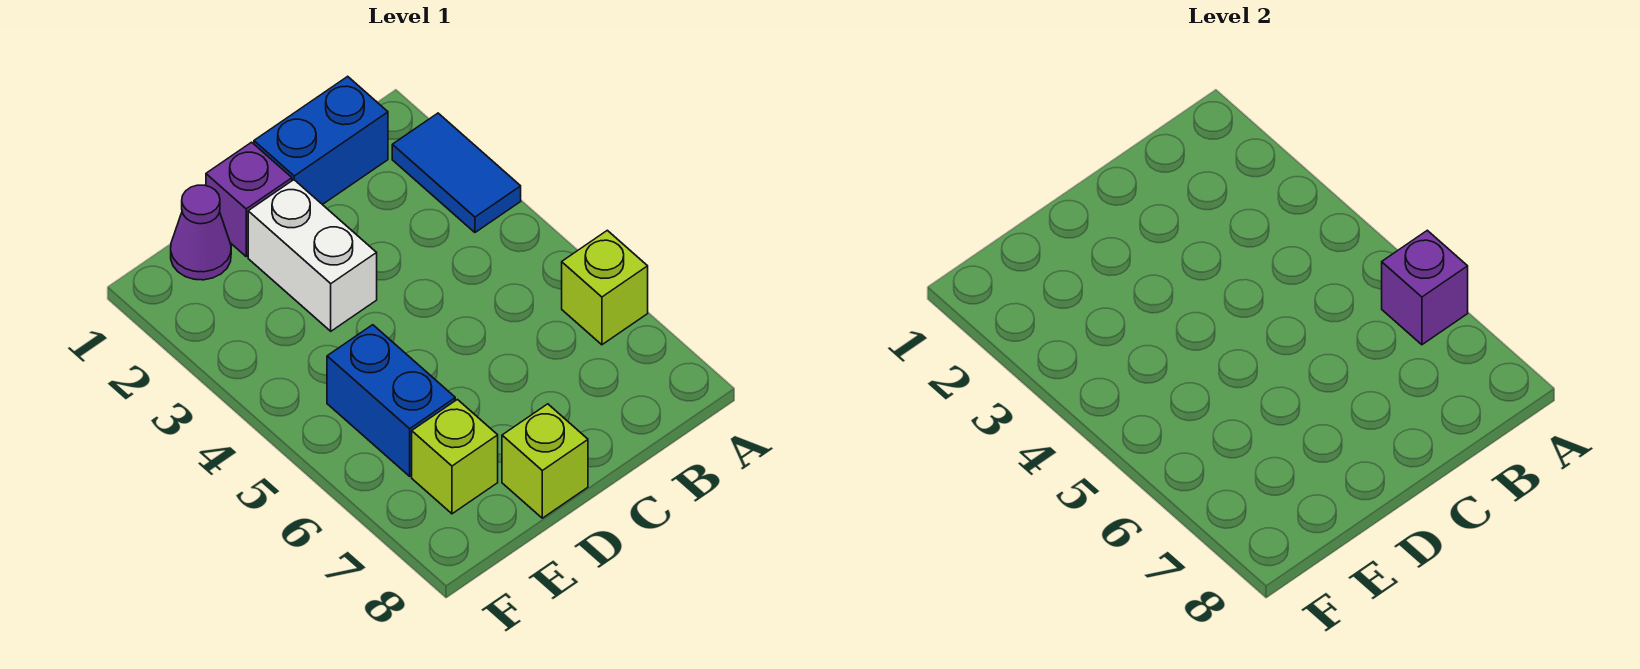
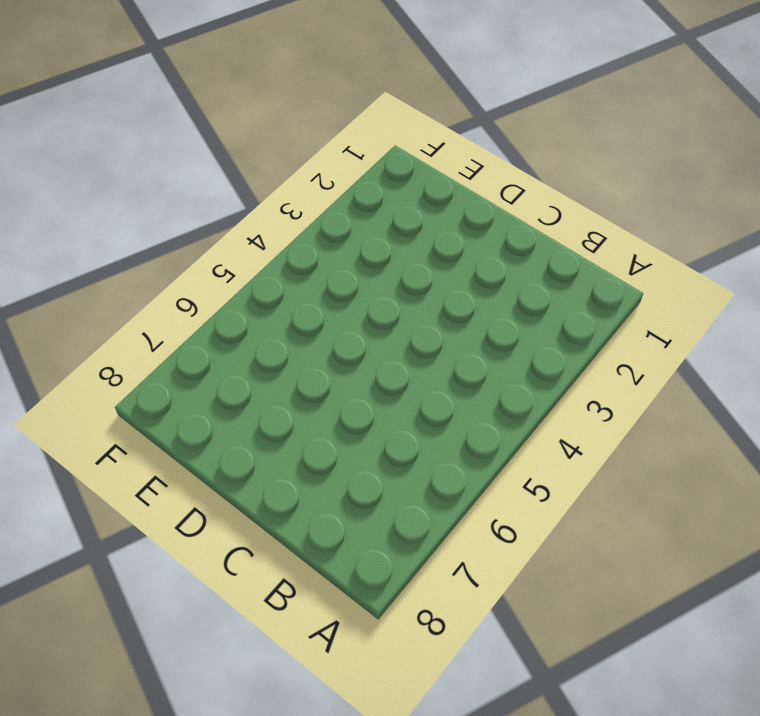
none -> blue tile A2:A3 level 1
none -> lime brick A6 level 1

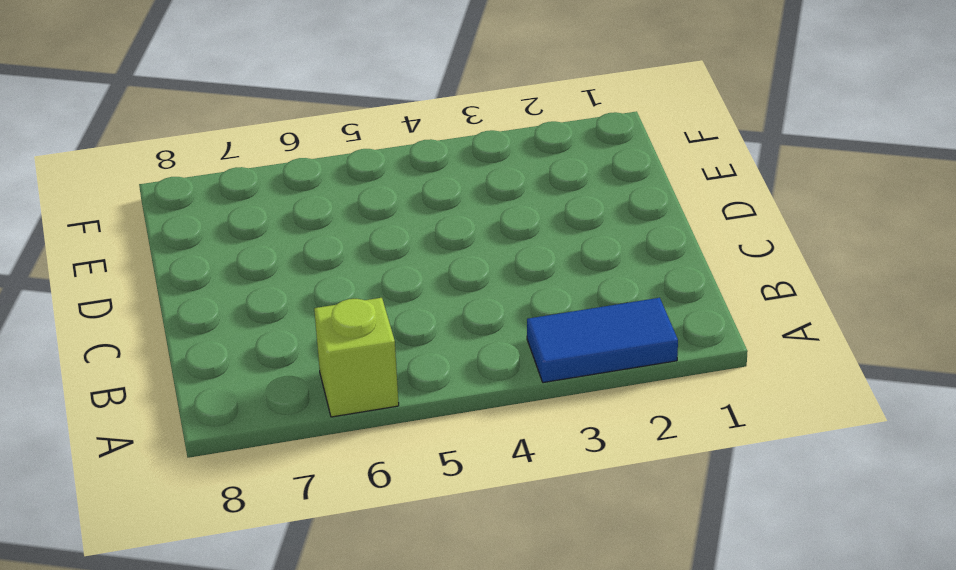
none -> blue brick B1:C1 level 1
none -> purple brick D1 level 1

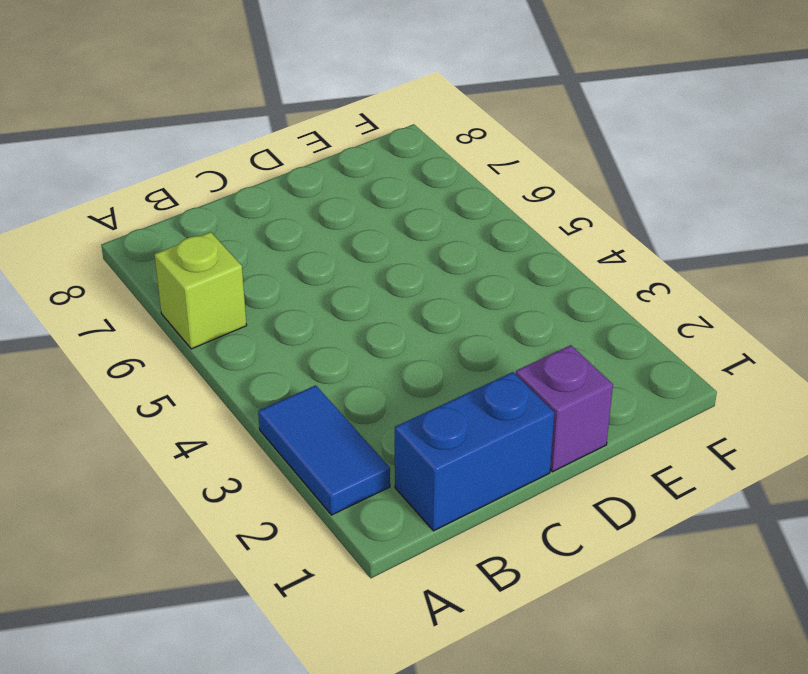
none -> white brick D2:D3 level 1
none -> lime brick D8 level 1

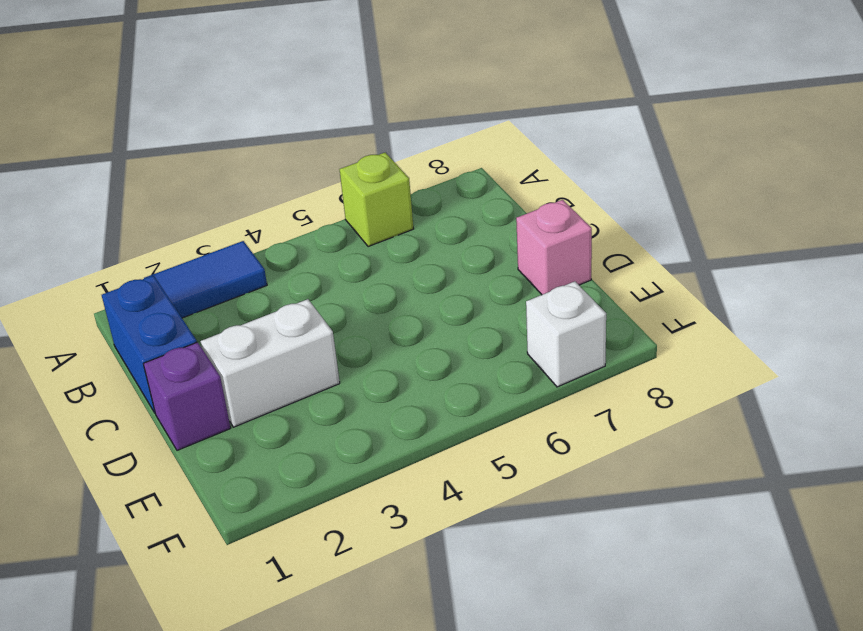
pink brick D8 level 1 -> lime brick D8 level 1
white brick F7 level 1 -> none
none -> purple cone E1 level 1
none -> blue brick E5:E6 level 1

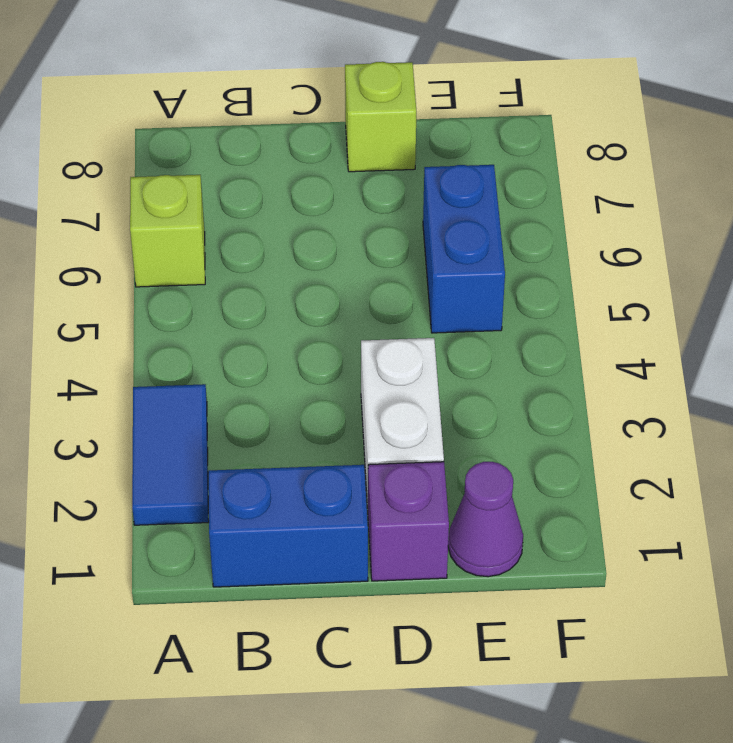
none -> lime brick E7 level 1
none -> purple brick A6 level 2

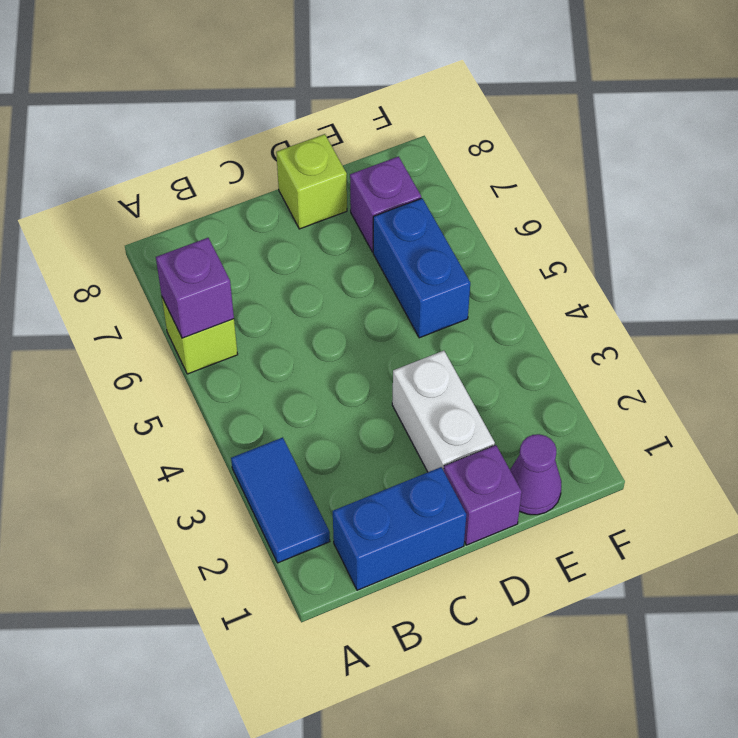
purple brick E7 level 1 -> lime brick E7 level 1

